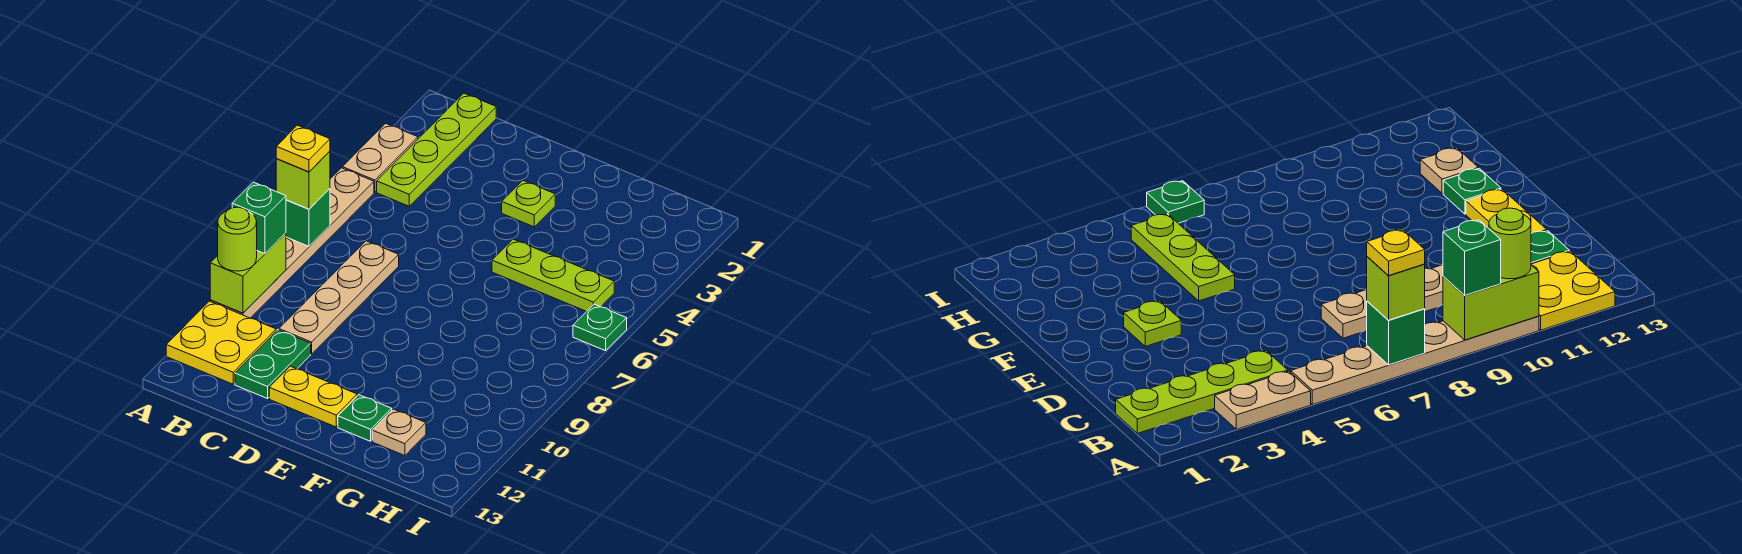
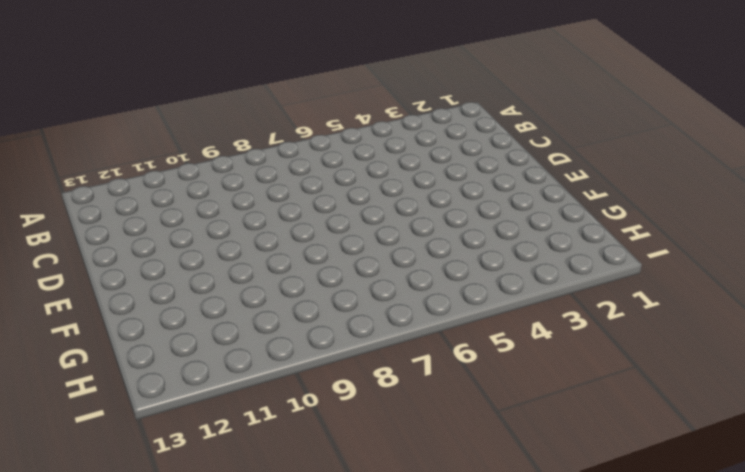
none -> tan plate A3:A4 level 1
none -> tan plate A5:A10 level 1
none -> yellow plate A11:B12 level 1

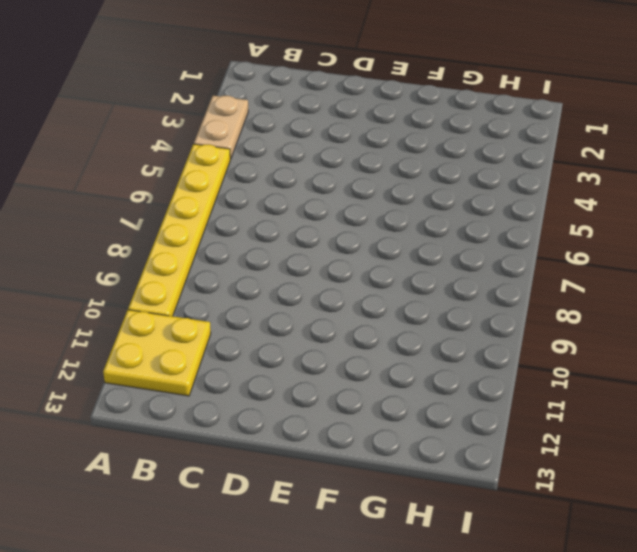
yellow plate A5:A10 level 1 -> tan plate A5:A10 level 1
none -> lime plate B1:B4 level 1
none -> tan plate C7:C10 level 1
none -> green plate C11:C12 level 1

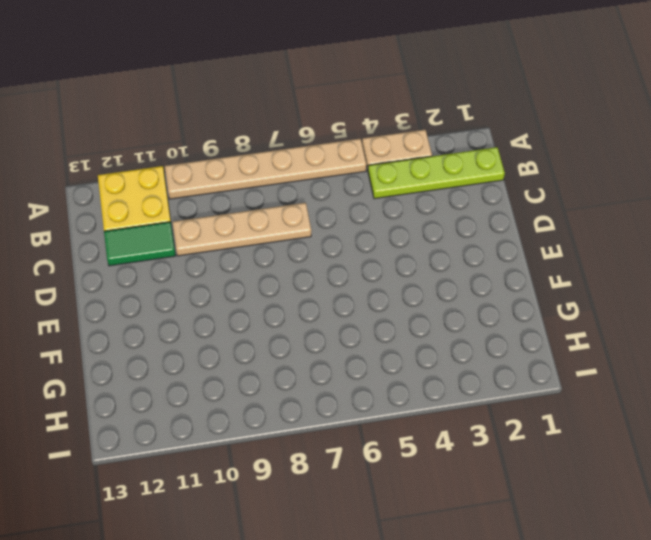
green tile C11:C12 level 1 -> green plate C11:C12 level 1
none -> yellow plate D12:E12 level 1
none -> lime plate E3 level 1
none -> lime plate F5:H5 level 1

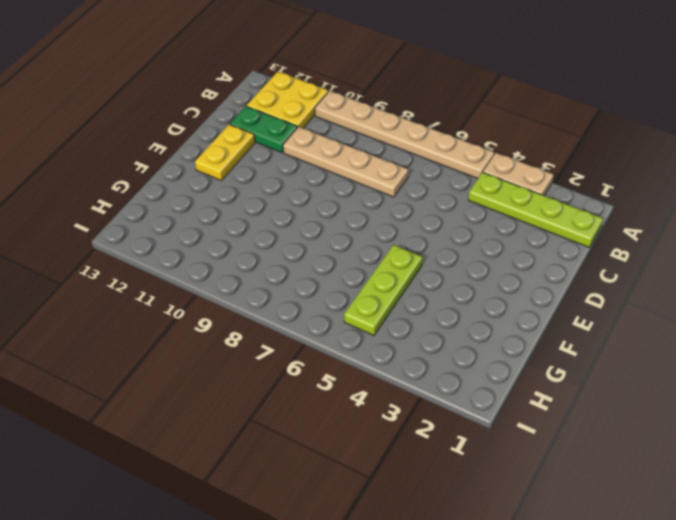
none -> lime plate E3 level 1
none -> green plate F12 level 1
none -> tan plate G12 level 1

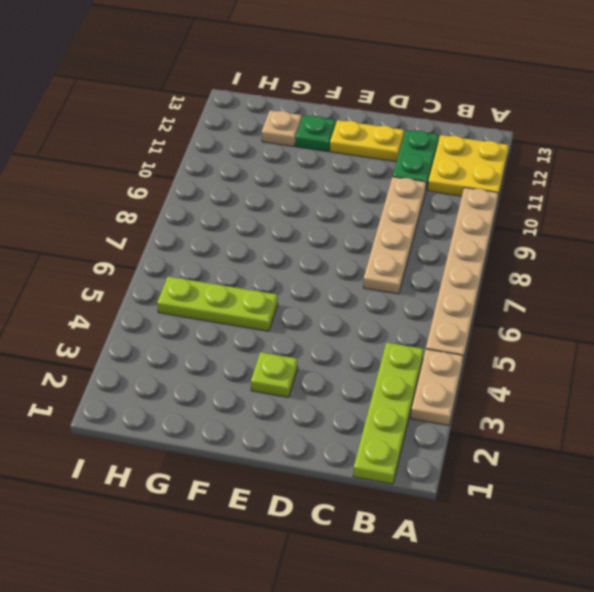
none -> green plate I6 level 1
none -> green brick A7 level 2
none -> lime brick A9:A10 level 2

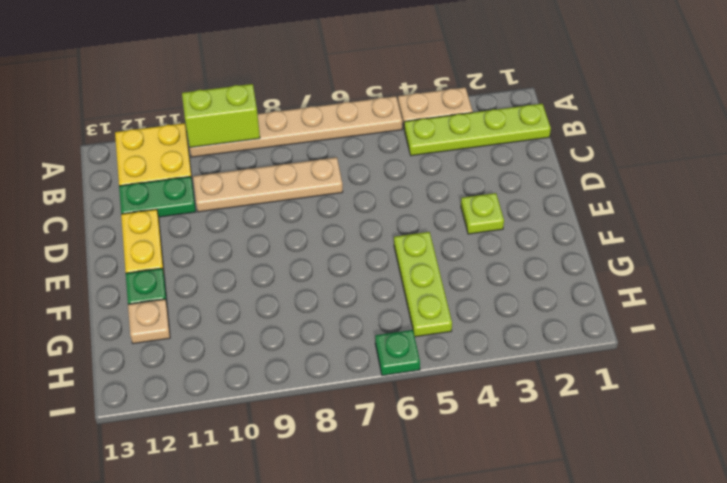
none -> green brick A7 level 2
none -> lime brick A7 level 3
none -> green brick A9 level 3

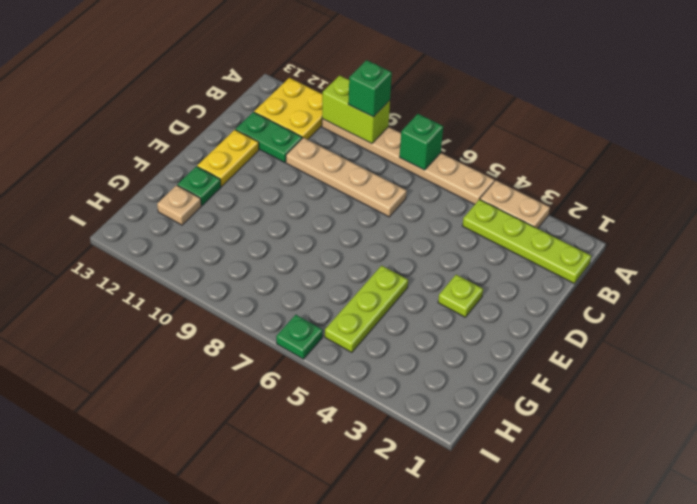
none -> lime brick A7 level 3
none -> lime round brick A10 level 3
none -> yellow plate A7 level 4

